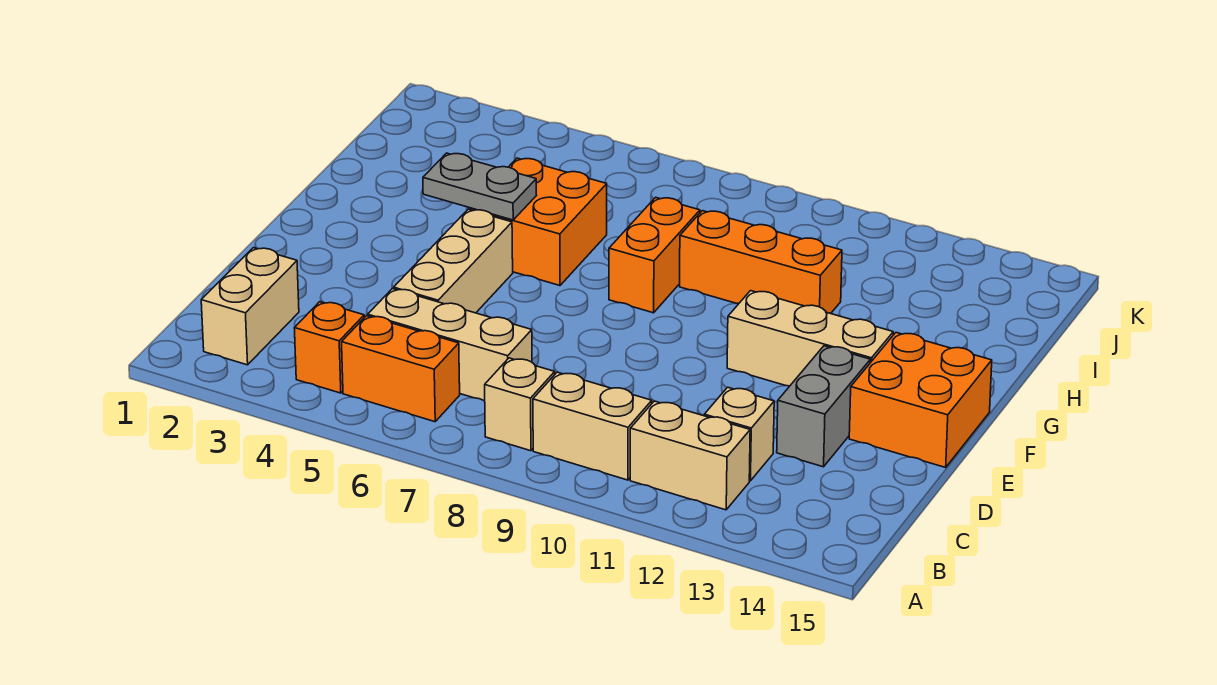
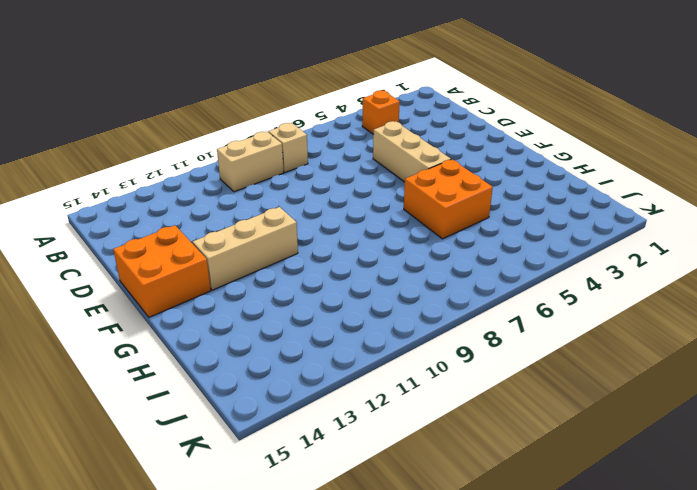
none -> tan brick B2:C2 level 1
none -> orange brick B5:B6 level 1
none -> tan brick B11:B12 level 1

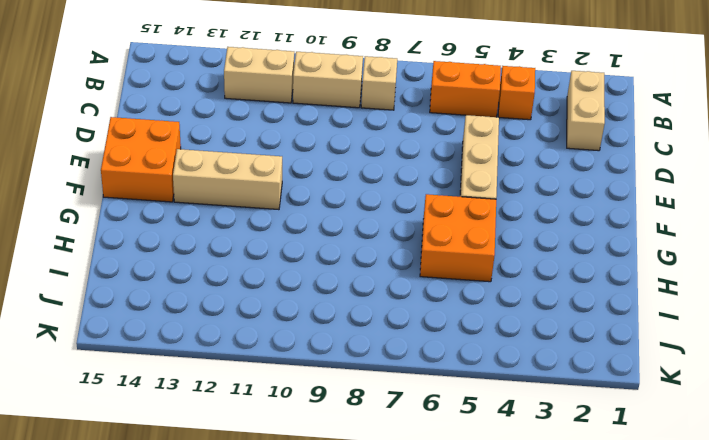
none -> tan brick C5:C7 level 1
none -> tan brick C12 level 1
none -> grey brick D13:E13 level 1

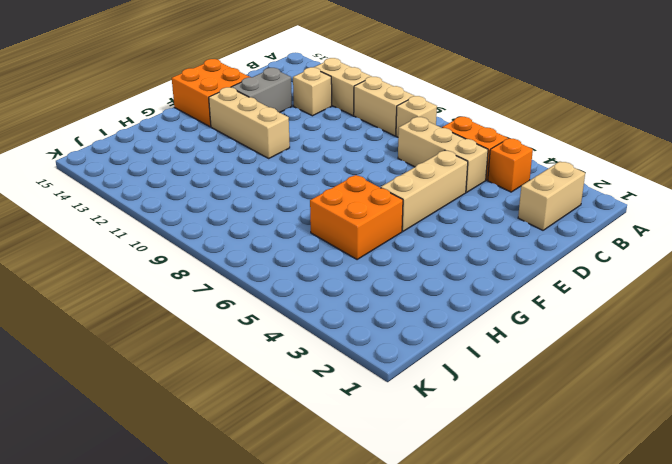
none -> orange brick G8:H8 level 1
none -> orange brick H9:H11 level 1
none -> grey plate G4:G5 level 2

